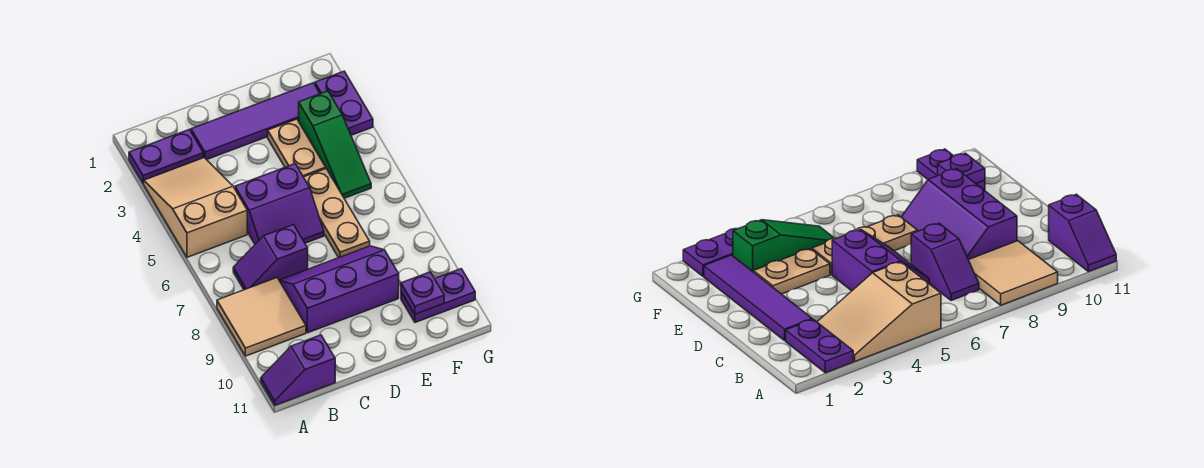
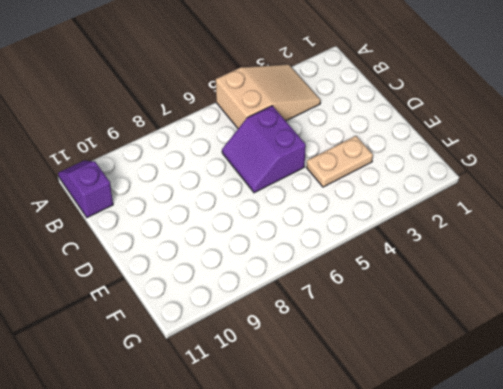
none -> purple plate A2:B2 level 1
none -> tan tile A8:B9 level 1
none -> purple slope B7:C7 level 1 top C

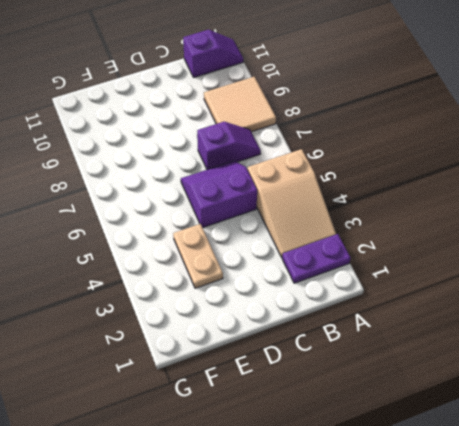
none -> purple tile C2:F2 level 1
none -> purple slope C8:E9 level 1 top 9
none -> tan plate E5:E7 level 1

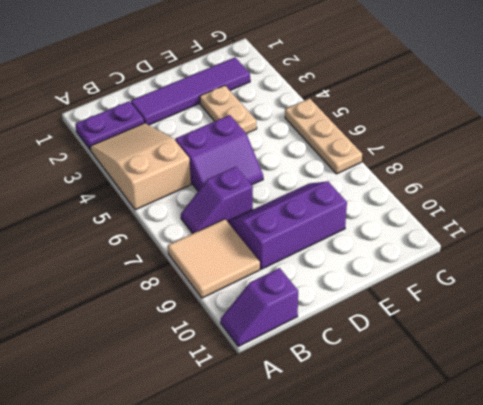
tan plate G5:G7 level 1 -> tan plate E5:E7 level 1
none -> green slope F3:F5 level 1 top 3
none -> purple plate F10:G10 level 1
none -> purple plate G2:G3 level 1

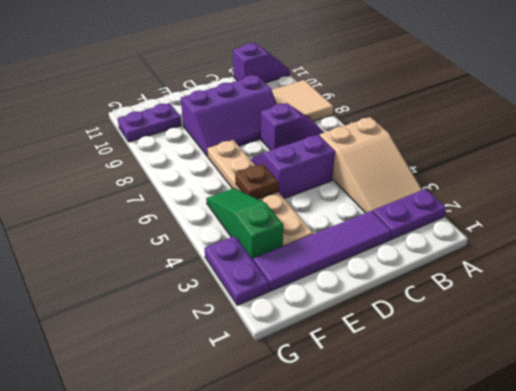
brown plate E5 level 2 -> none
none -> purple plate F10 level 2

